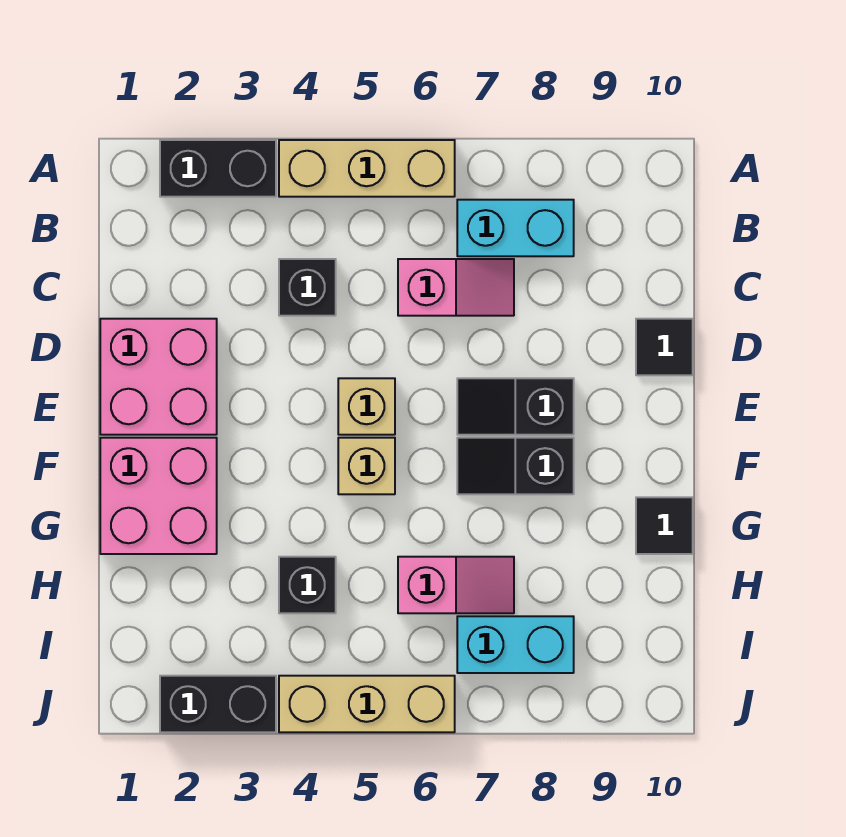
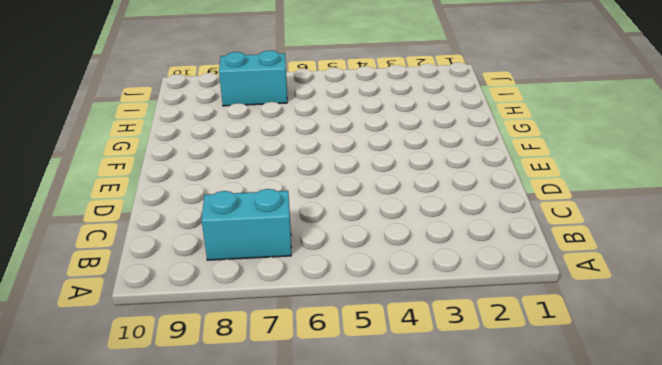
none -> black brick A2:A3 level 1
none -> tan brick A4:A6 level 1
none -> black brick C4 level 1

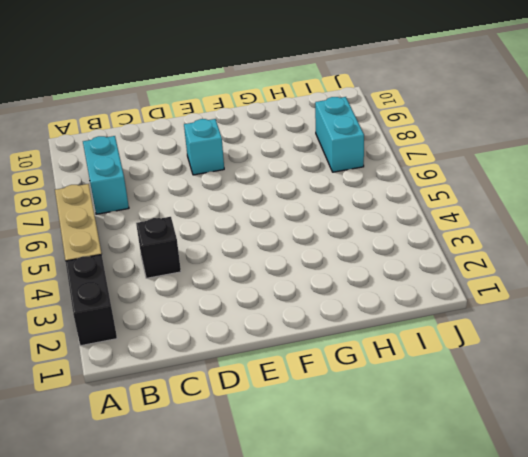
cyan brick E8 level 1 -> black slope E7:E8 level 1 top 8
none -> pink slope C6:C7 level 1 top 6
none -> pink brick D1:E2 level 1
none -> black tile D10 level 1

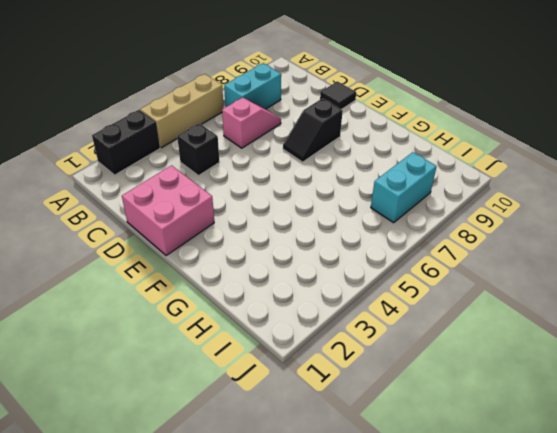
none -> tan brick E5 level 1
none -> pink brick F1:G2 level 1
none -> tan brick F5 level 1

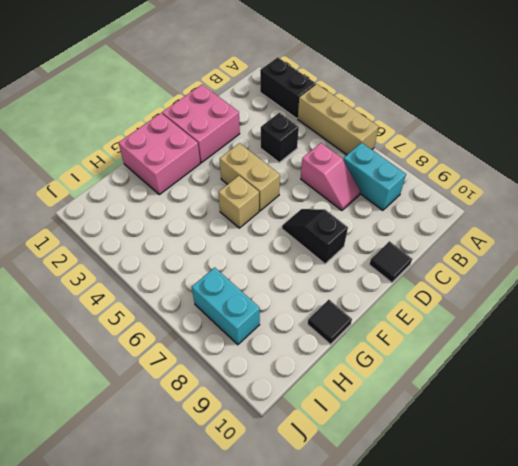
tan brick E4:E5 level 1 -> tan brick E5 level 1
none -> black slope F7:F8 level 1 top 8
none -> black brick H4 level 1
none -> pink slope H6:H7 level 1 top 6

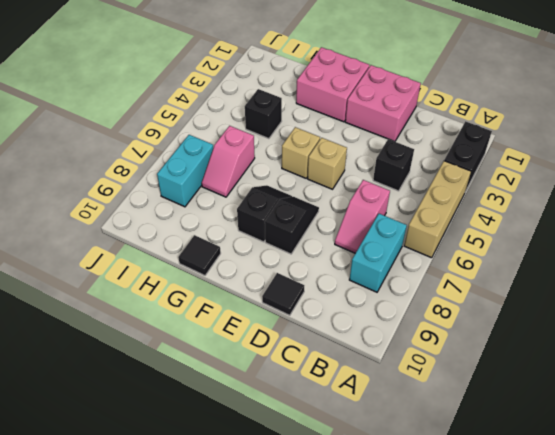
none -> black brick J2:J3 level 1
none -> tan brick J4:J6 level 1

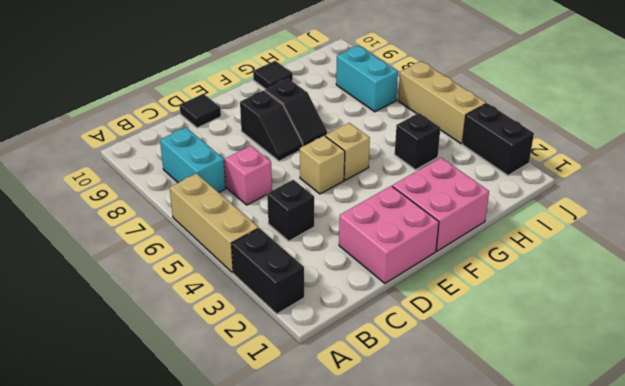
none -> pink slope H6:H7 level 1 top 6

